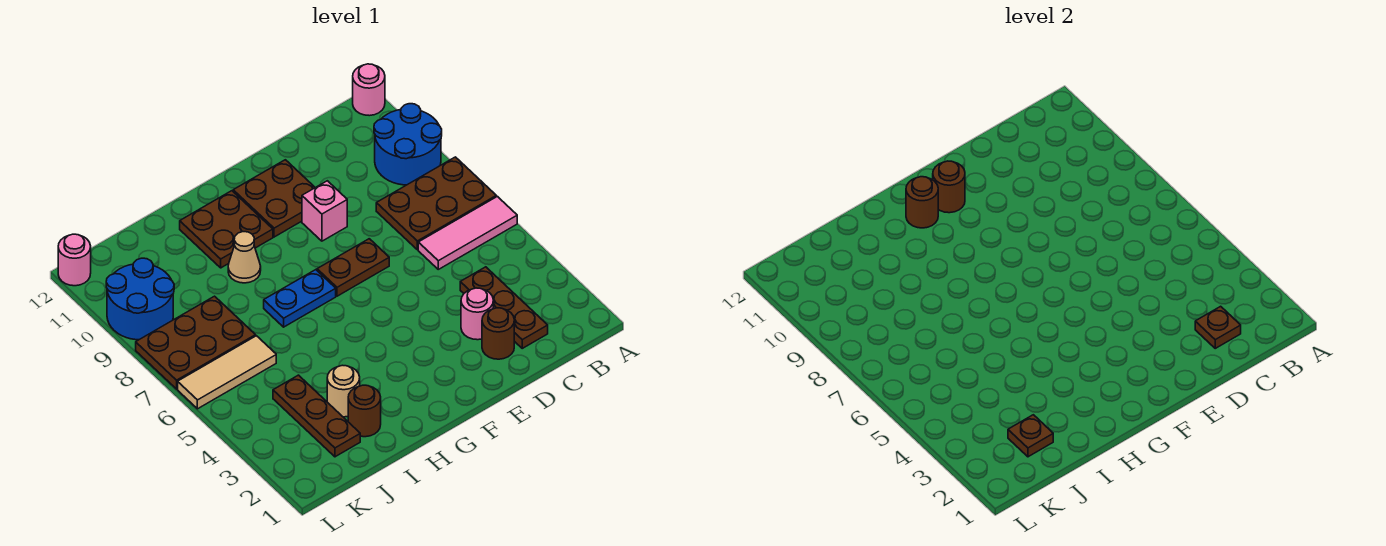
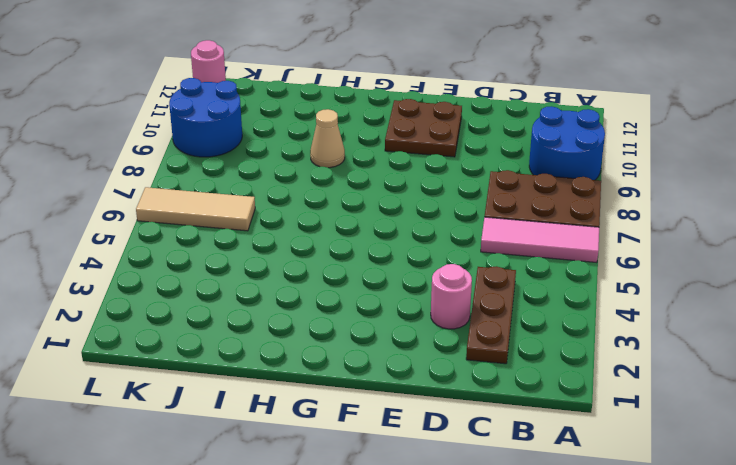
none -> pink round brick A12 level 1
none -> brown round brick D2 level 1
none -> brown plate E7:F7 level 1

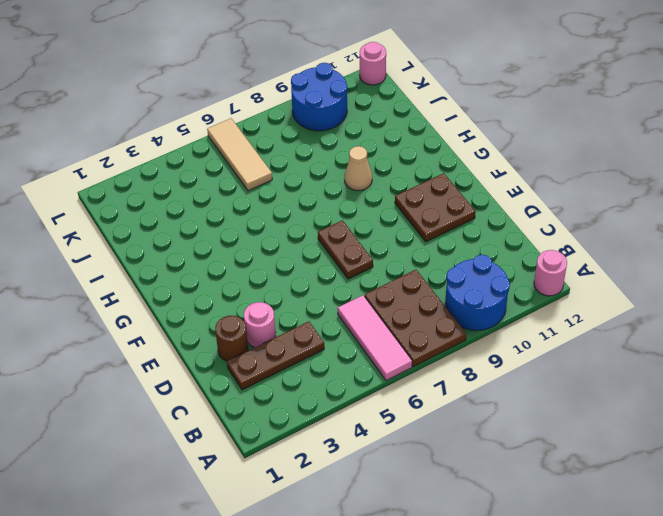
none -> pink brick E9 level 1
none -> blue plate G7:H7 level 1
none -> brown plate G10:H11 level 1

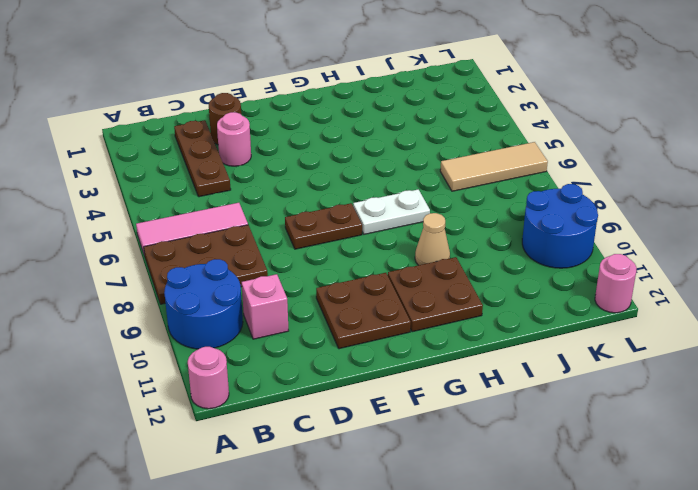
pink brick C10 level 1 -> pink brick E9 level 1
white plate G7:H7 level 1 -> blue plate G7:H7 level 1
none -> brown round brick I2 level 1
none -> tan round brick I3 level 1
none -> brown plate J2:J4 level 1

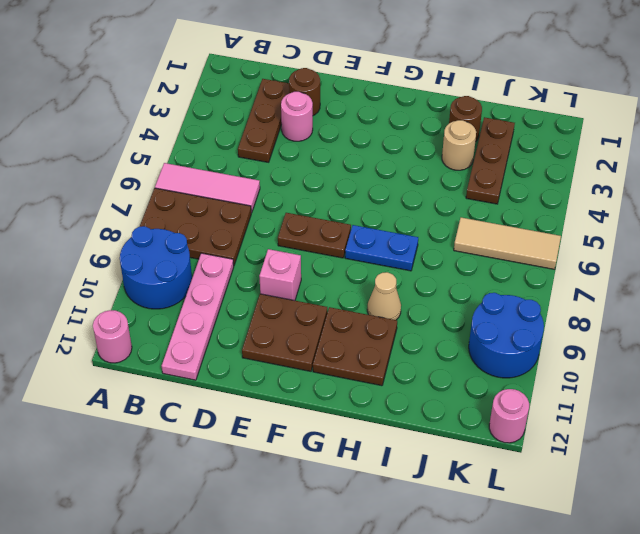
pink plate C9:C12 level 1 -> none
none -> brown plate J7:L8 level 1
none -> brown plate C2 level 2
none -> brown round brick F11 level 2

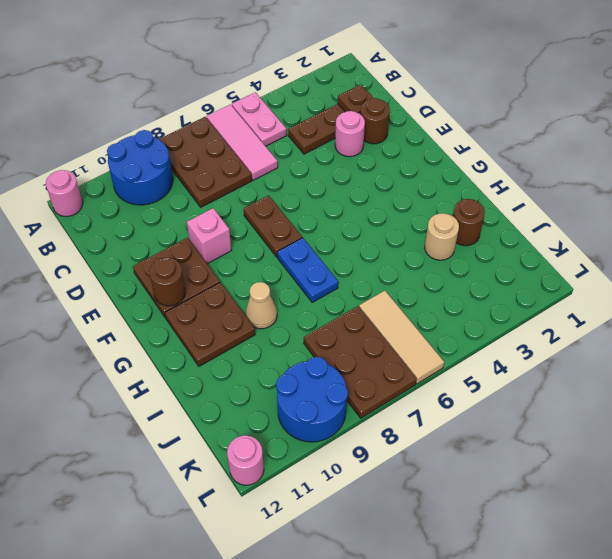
pink plate A5:B5 level 1 -> none
none -> brown plate J2:J4 level 1
none -> brown round brick G11 level 2
none -> brown plate J2 level 2

